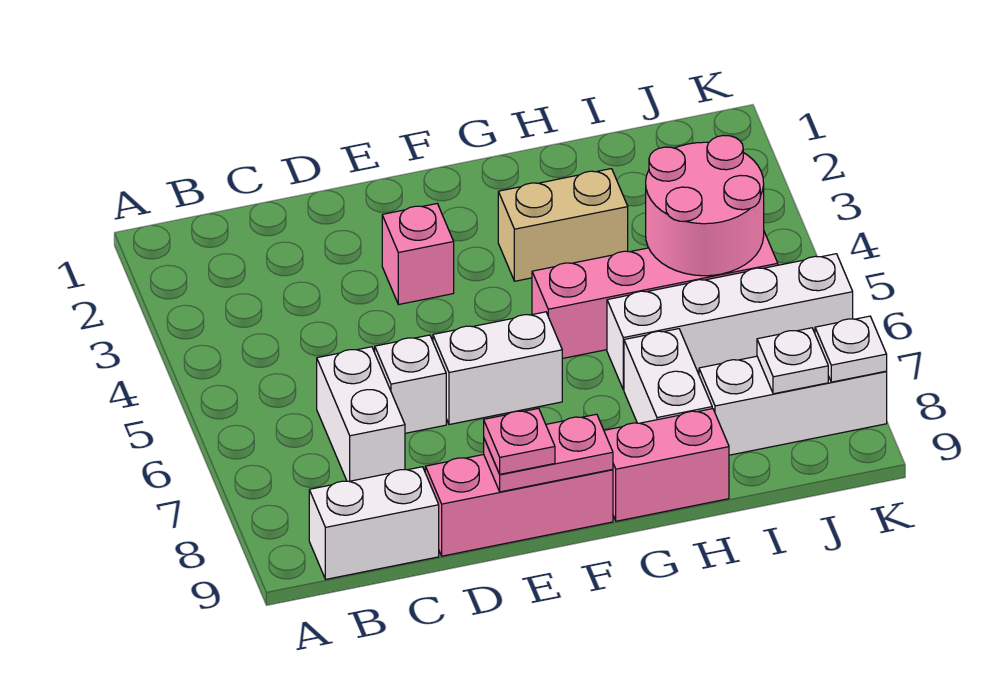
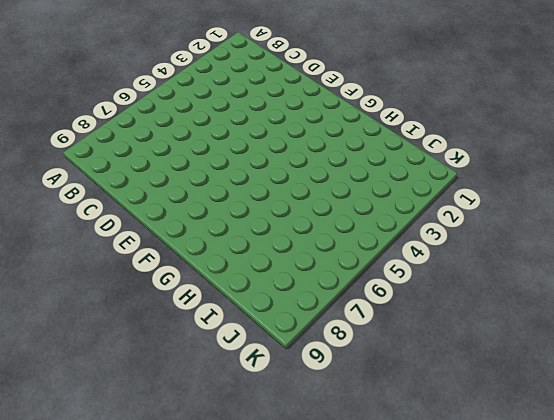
none -> white brick B9:C9 level 1
none -> white brick C6:C7 level 1
none -> white brick D6 level 1

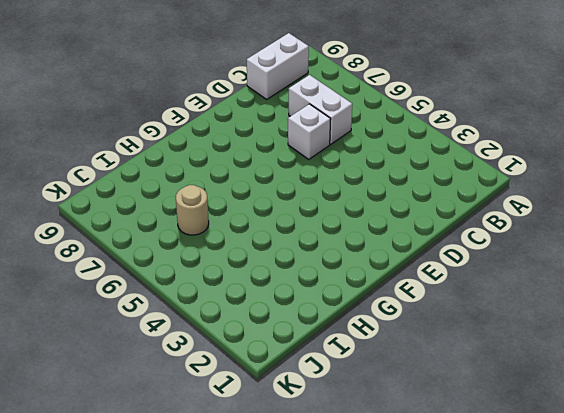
tan round brick I6 level 1 -> white brick H6:K6 level 1
none -> pink brick D9:F9 level 1
none -> pink brick E3 level 1
none -> white brick E6:F6 level 1

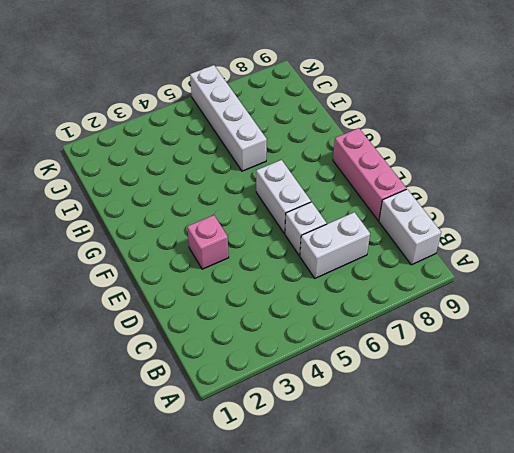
none -> tan brick G3:H3 level 1
none -> pink brick G5:J5 level 1
none -> pink brick G9:H9 level 1

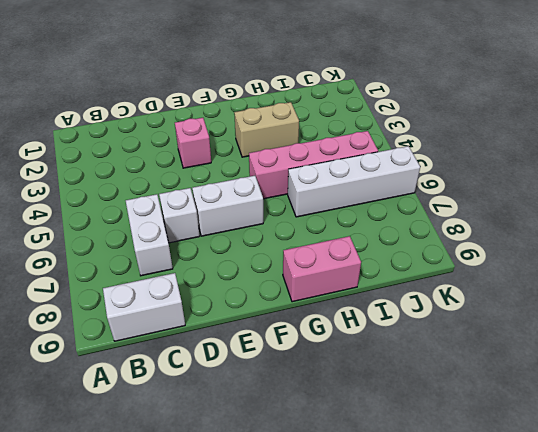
none -> pink brick D9:F9 level 1
none -> white brick H7:H8 level 1
none -> white brick I8:K8 level 1

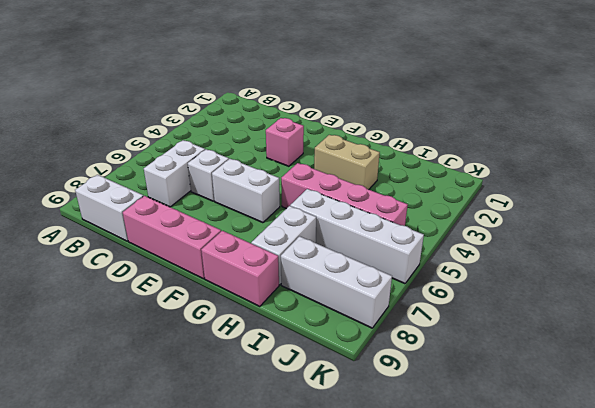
none -> pink plate E9:F9 level 2
none -> pink round brick I4:J5 level 2
none -> white plate J8 level 2

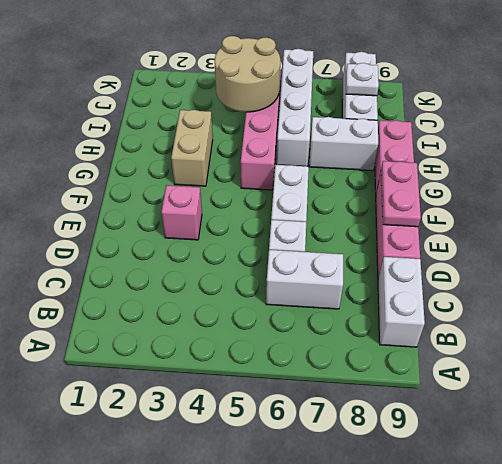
tan round brick I4:J5 level 2 -> pink round brick I4:J5 level 2
none -> white plate K8 level 2
none -> pink plate E9 level 3

